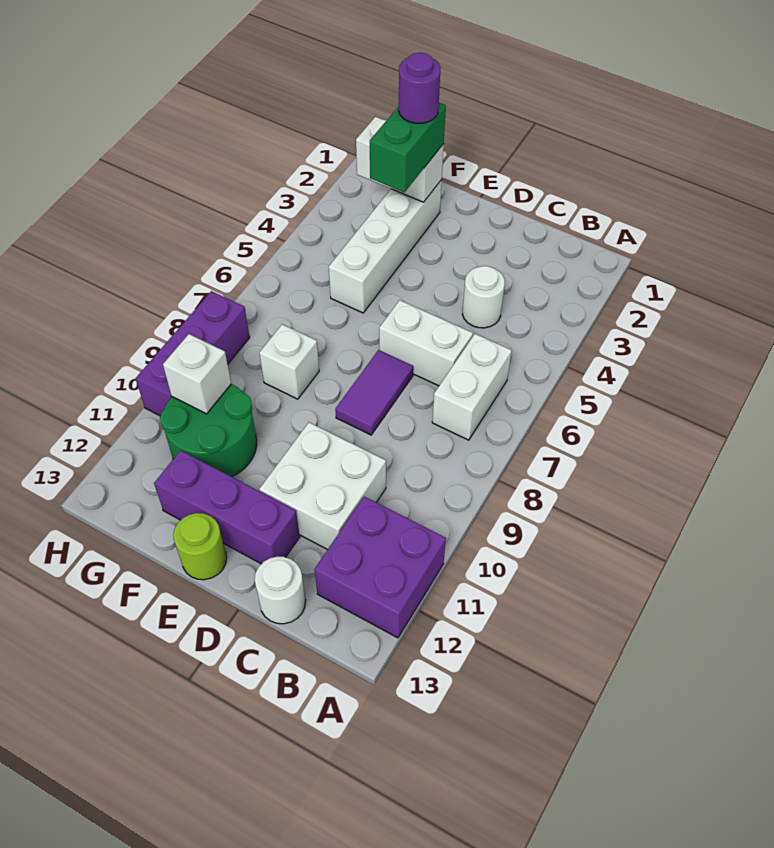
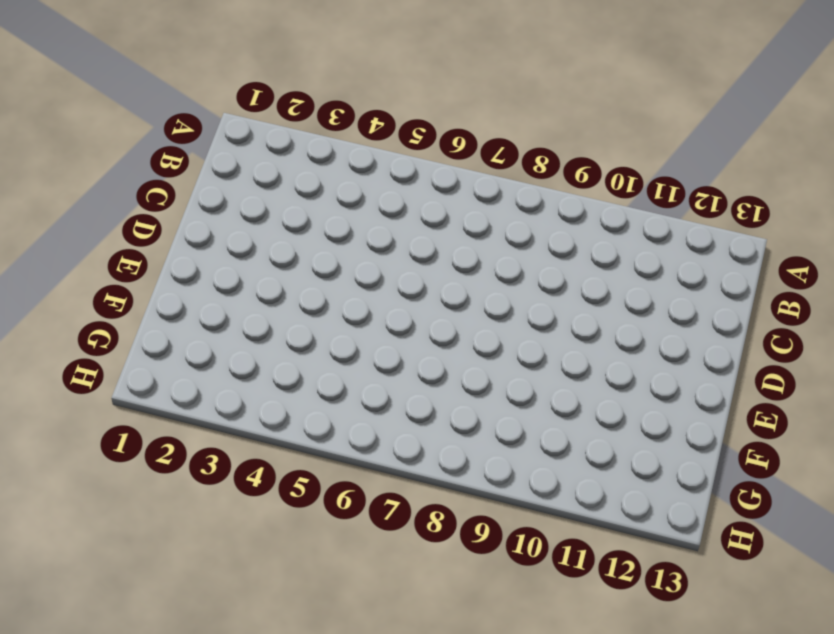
none -> purple brick A11:B12 level 1
none -> white brick B6:B7 level 1
none -> white round brick C4 level 1

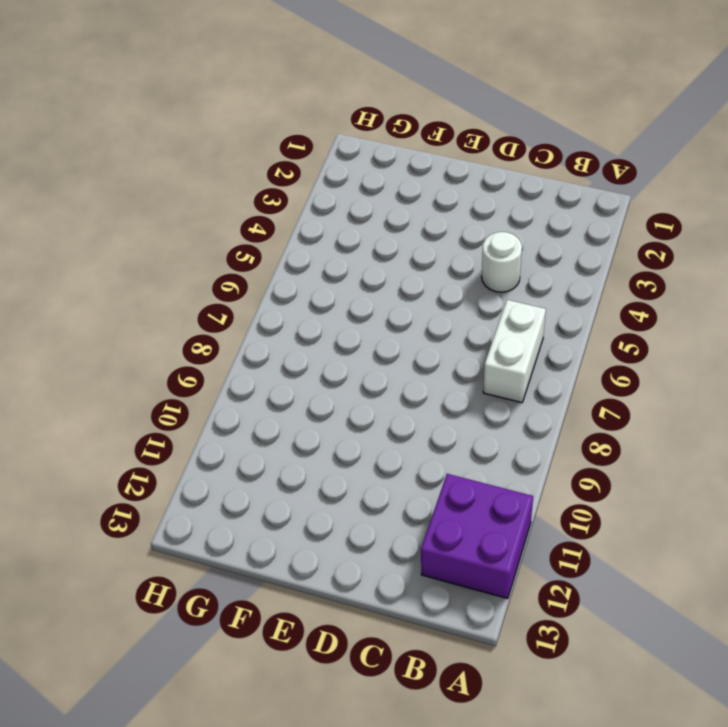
none -> white brick C6:D6 level 1
none -> white brick C10:D11 level 1
none -> white round brick C13 level 1

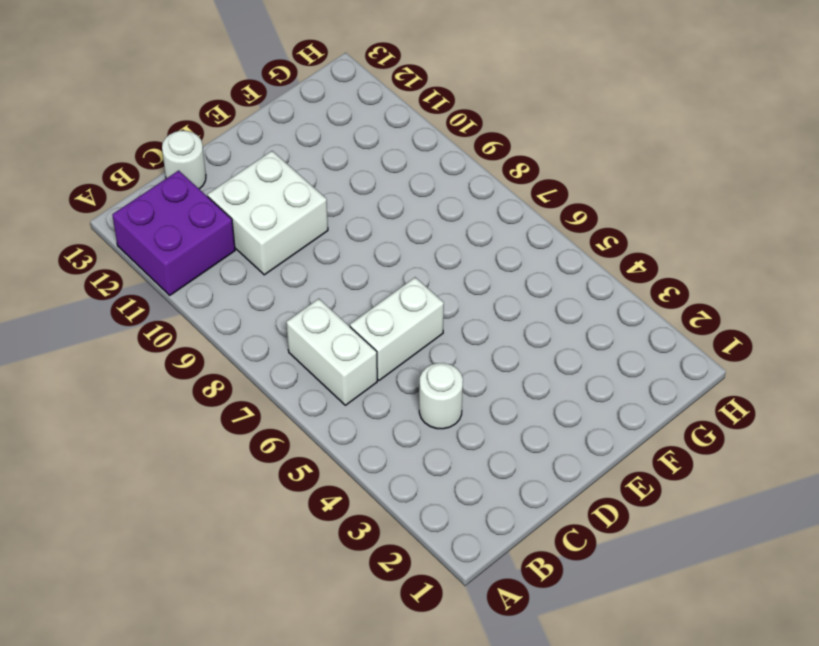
none -> purple tile D7:D8 level 1
none -> purple brick D12:F12 level 1
none -> lime round brick E13 level 1

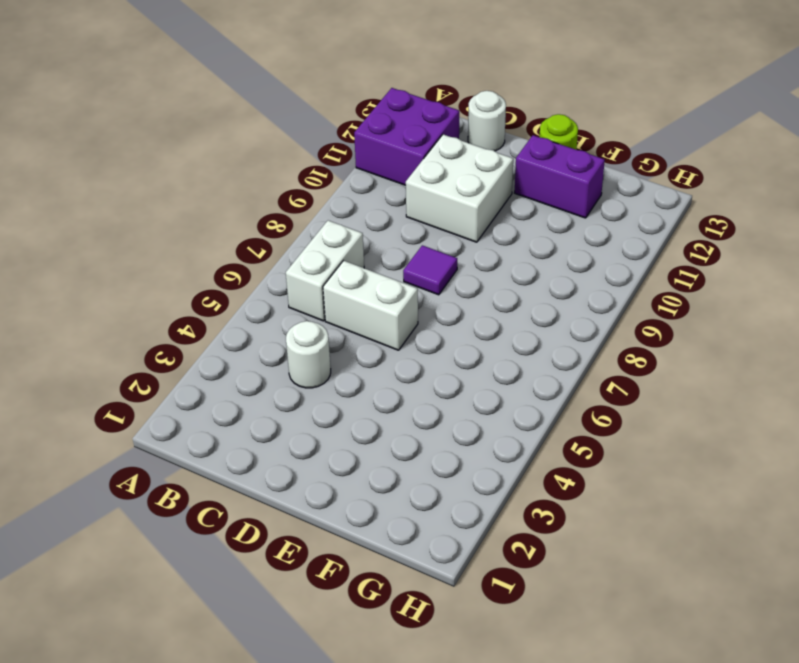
purple tile D8 level 1 -> purple tile D7:D8 level 1
purple brick E12:F12 level 1 -> purple brick D12:F12 level 1
none -> white brick F2:F5 level 1
none -> white brick F8 level 1
none -> green round brick F10:G11 level 1

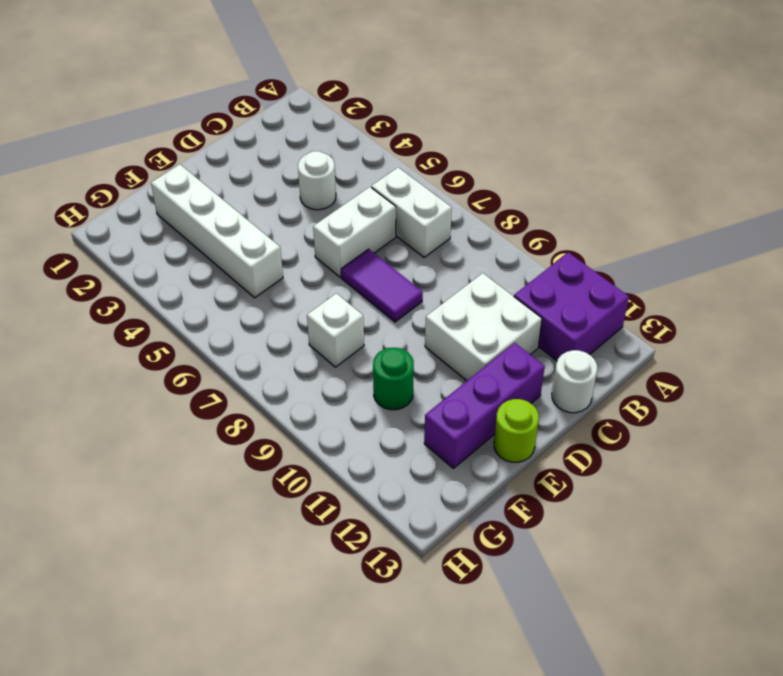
green round brick F10 level 1 -> green round brick F10:G11 level 1
none -> purple brick H8:H10 level 1
none -> white brick F2:G2 level 2
none -> white brick G10 level 2

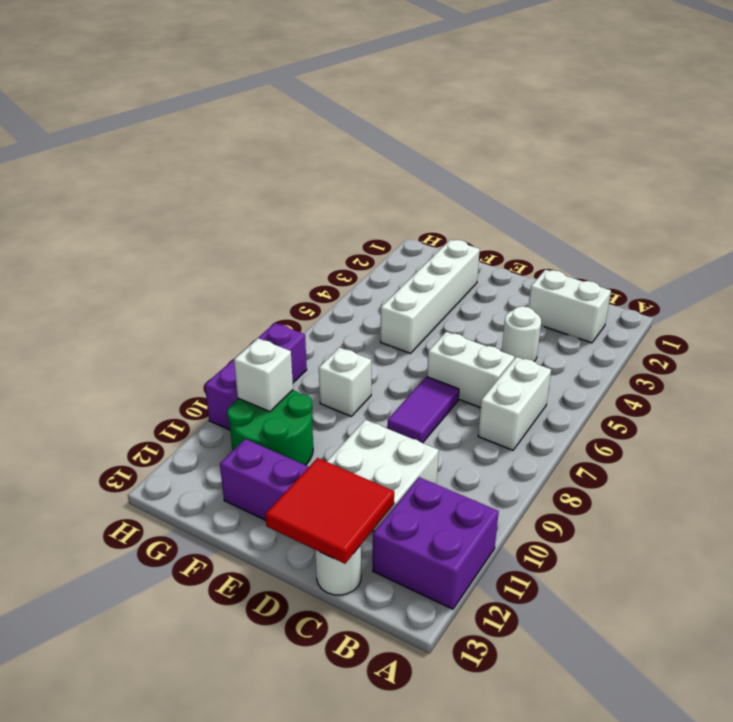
white brick B2:C2 level 1 -> white brick F2:G2 level 2
red tile C12:D13 level 2 -> none
none -> lime round brick E13 level 1
none -> green brick F2:F3 level 3
none -> purple round brick F2 level 4

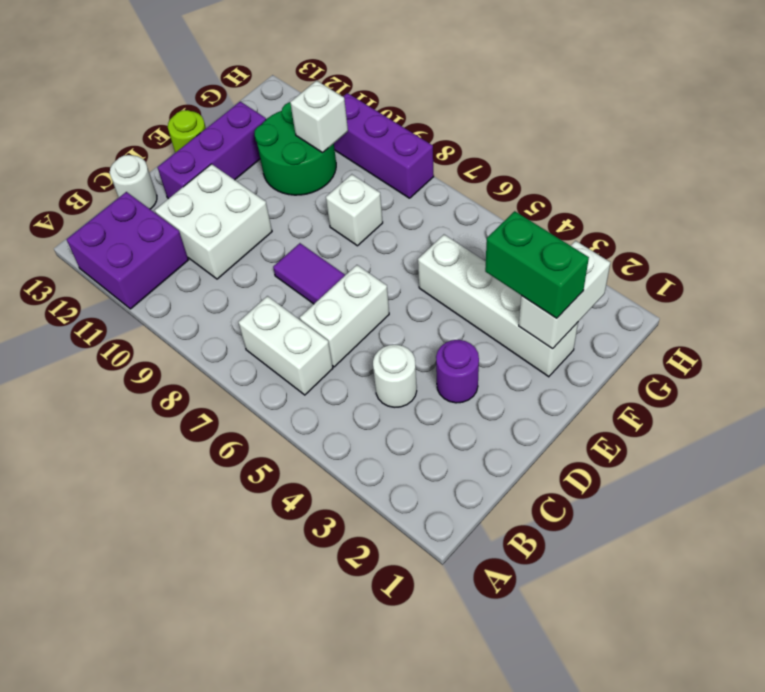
purple round brick D3 level 1 -> purple round brick F2 level 4

